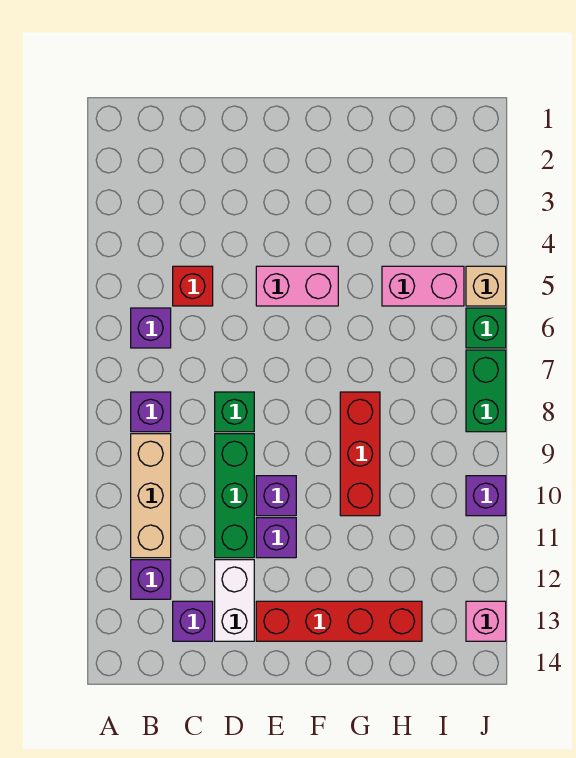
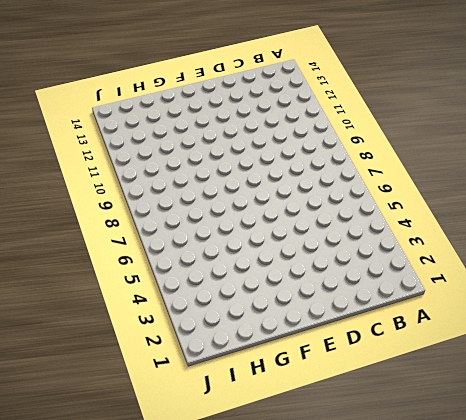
none -> purple brick B6 level 1
none -> purple brick B8 level 1
none -> tan brick B9:B11 level 1

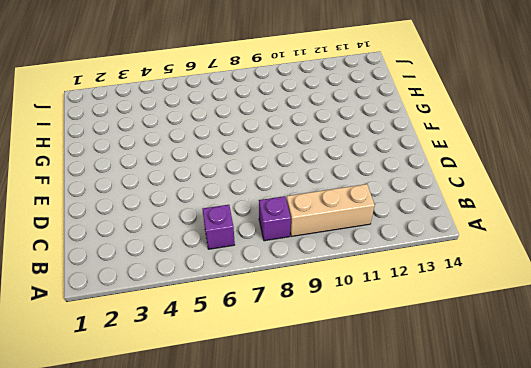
none -> purple brick B12 level 1
none -> red brick C5 level 1
none -> purple brick C13 level 1

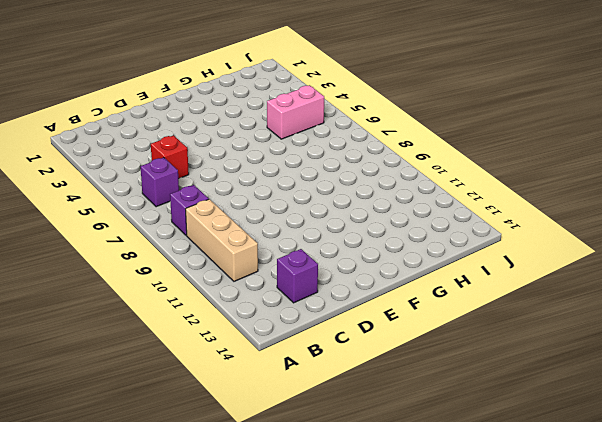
none -> purple brick B12 level 1
none -> green brick D8 level 1
none -> green brick D9:D11 level 1

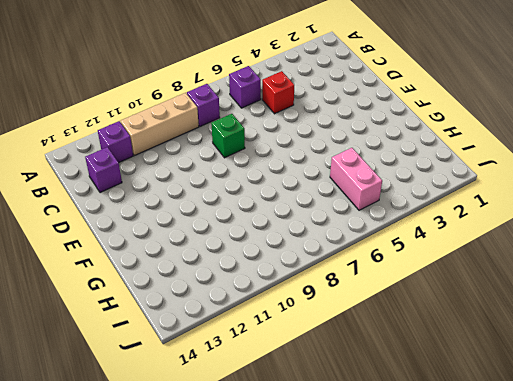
none -> green brick D9:D11 level 1
none -> white brick D12:D13 level 1
none -> pink brick E5:F5 level 1

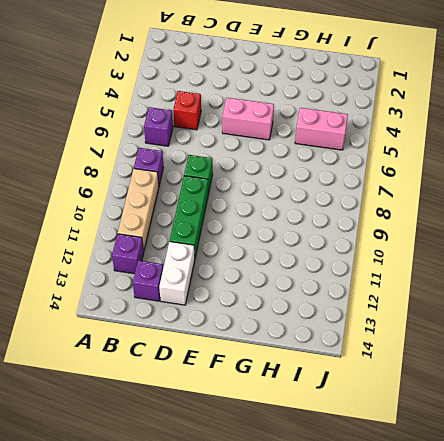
none -> purple brick E10 level 1
none -> purple brick E11 level 1
none -> red brick E13:H13 level 1

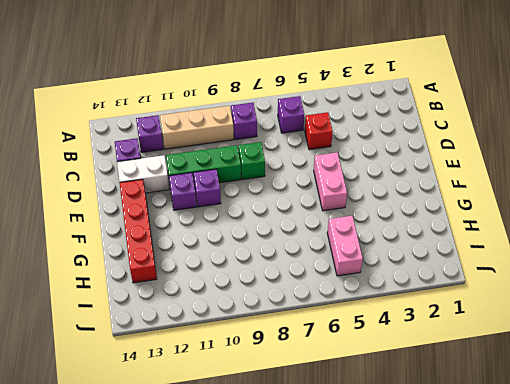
none -> red brick G8:G10 level 1
none -> tan brick J5 level 1
none -> green brick J6 level 1

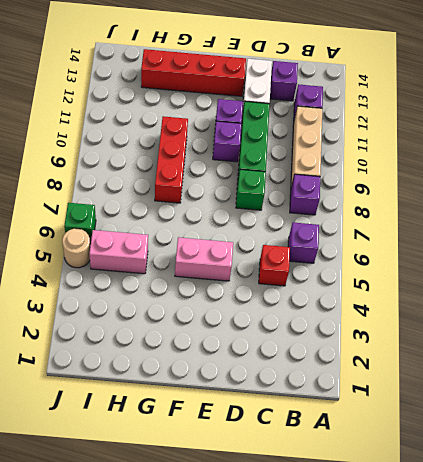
tan round brick J5 level 1 -> tan brick J5 level 1
none -> green brick J7:J8 level 1
none -> purple brick J10 level 1
none -> pink brick J13 level 1

